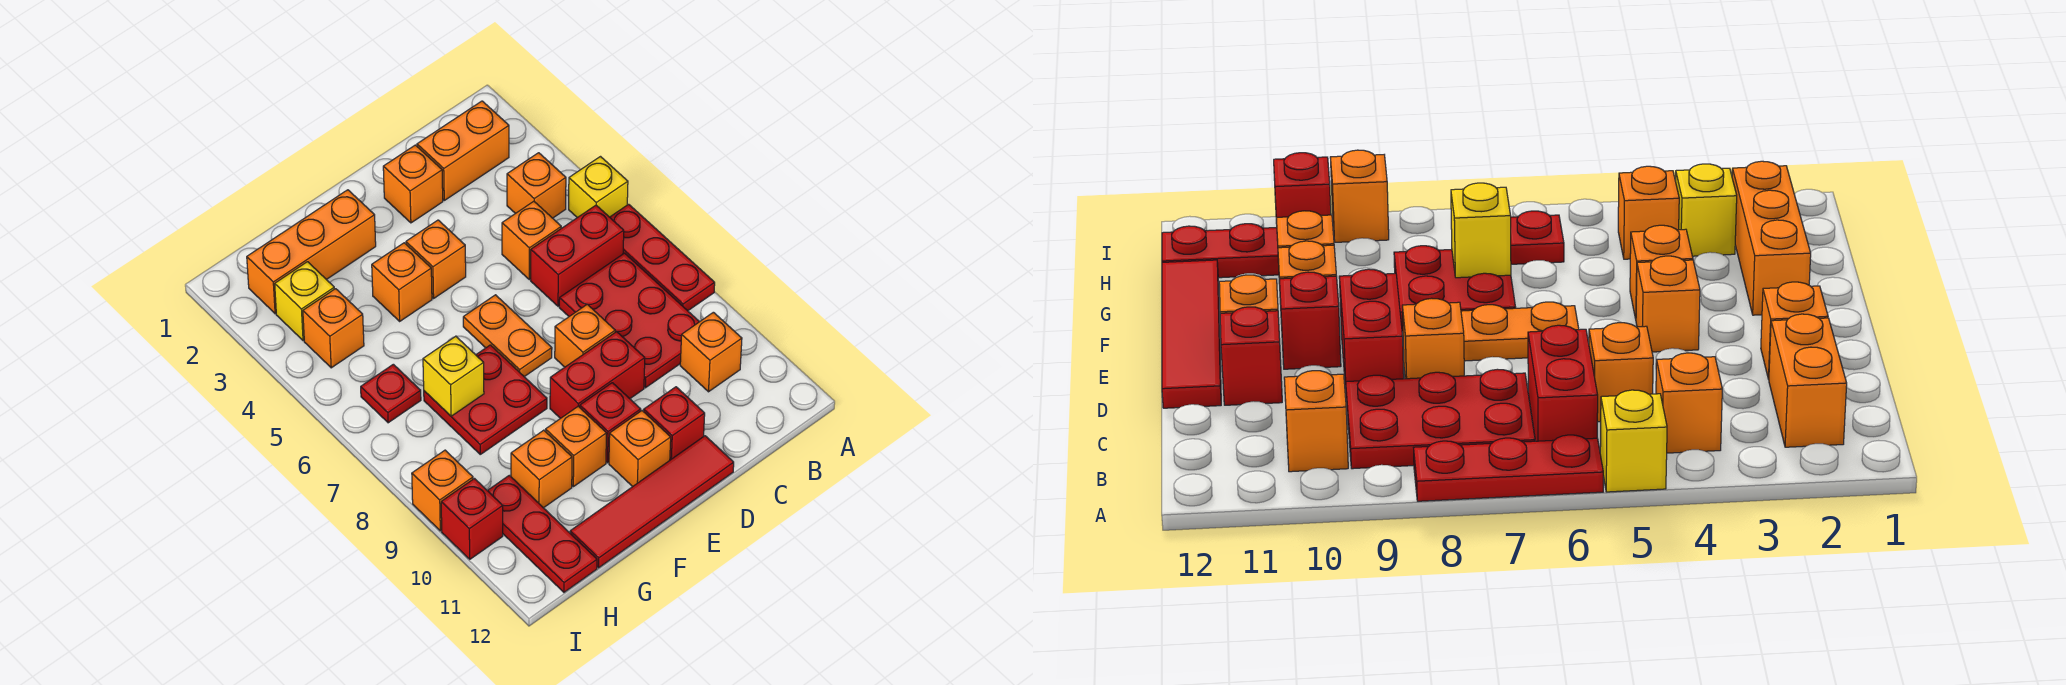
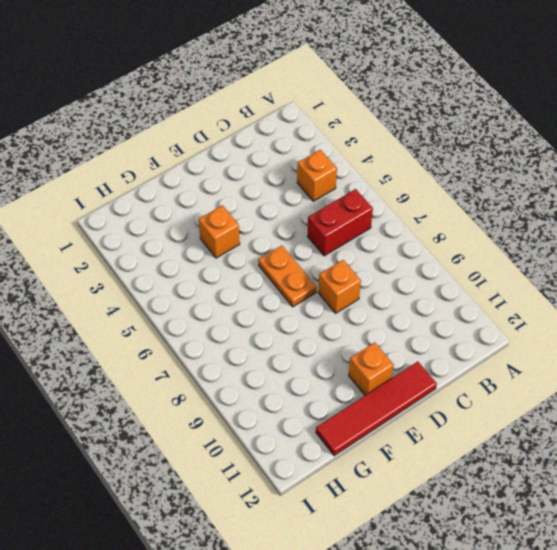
none -> yellow brick A5 level 1
none -> red plate A6:A8 level 1
none -> orange brick B2:C2 level 1

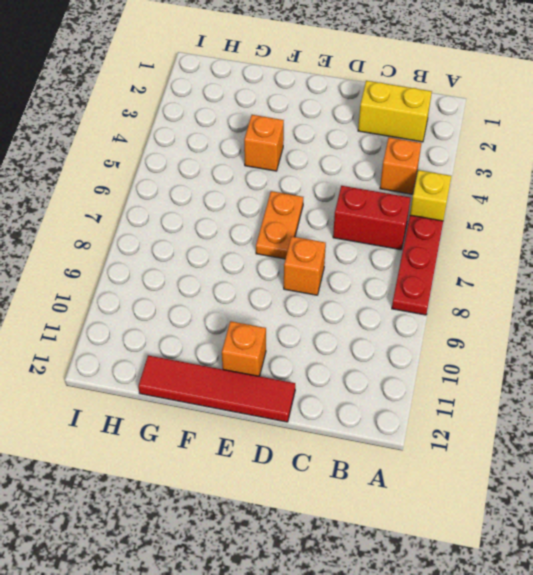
yellow brick B2:C2 level 1 -> orange brick B2:C2 level 1
none -> red plate B7:C9 level 1
none -> orange brick B10 level 1
none -> orange brick C5 level 1

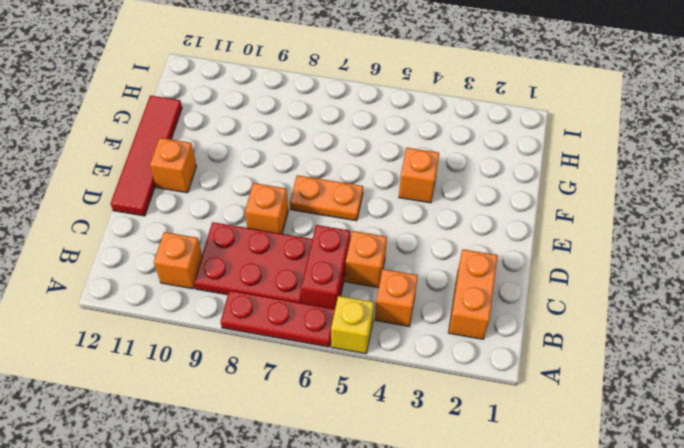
none -> orange brick D2 level 1
none -> red brick D9:E9 level 1
none -> red brick D11 level 1

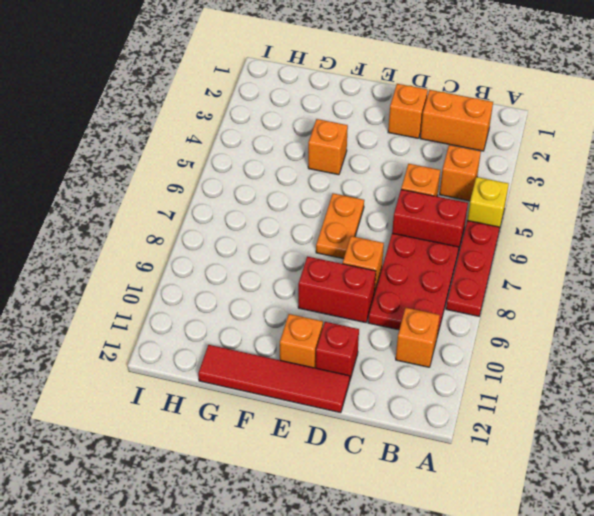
none -> orange brick E4 level 1
none -> red brick E10 level 1
none -> orange brick F2:H2 level 1

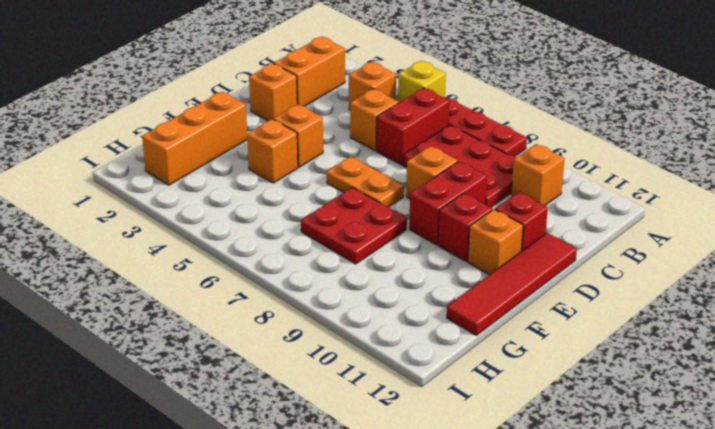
none -> orange brick F10 level 1
none -> orange brick G10 level 1
none -> yellow brick H3 level 1

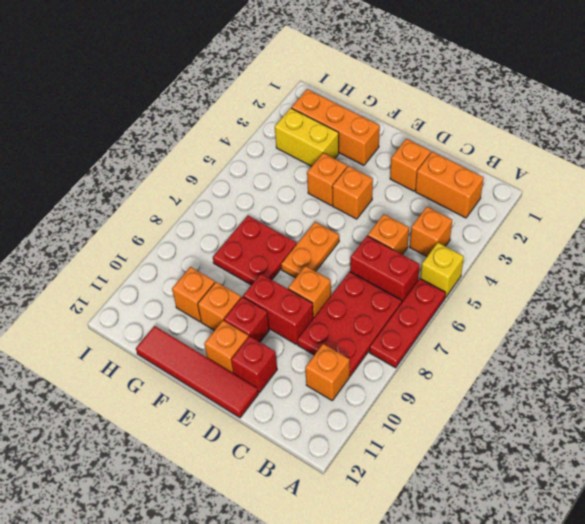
yellow brick G3:H3 level 1 -> yellow brick H3 level 1
none -> orange brick H4 level 1
none -> red plate H6 level 1
none -> red plate H10:H12 level 1

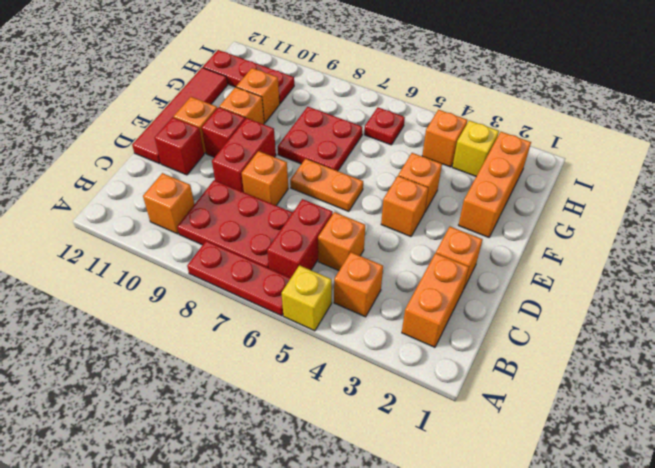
none -> orange brick I9 level 1
none -> red brick I10 level 1
none -> yellow brick G7 level 2

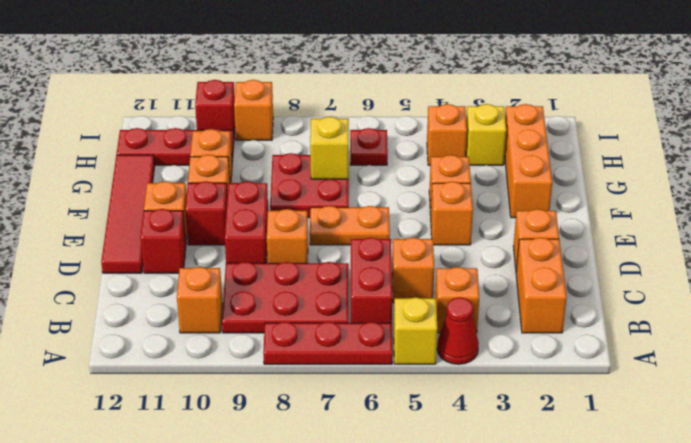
red cone A4 level 1 -> none

